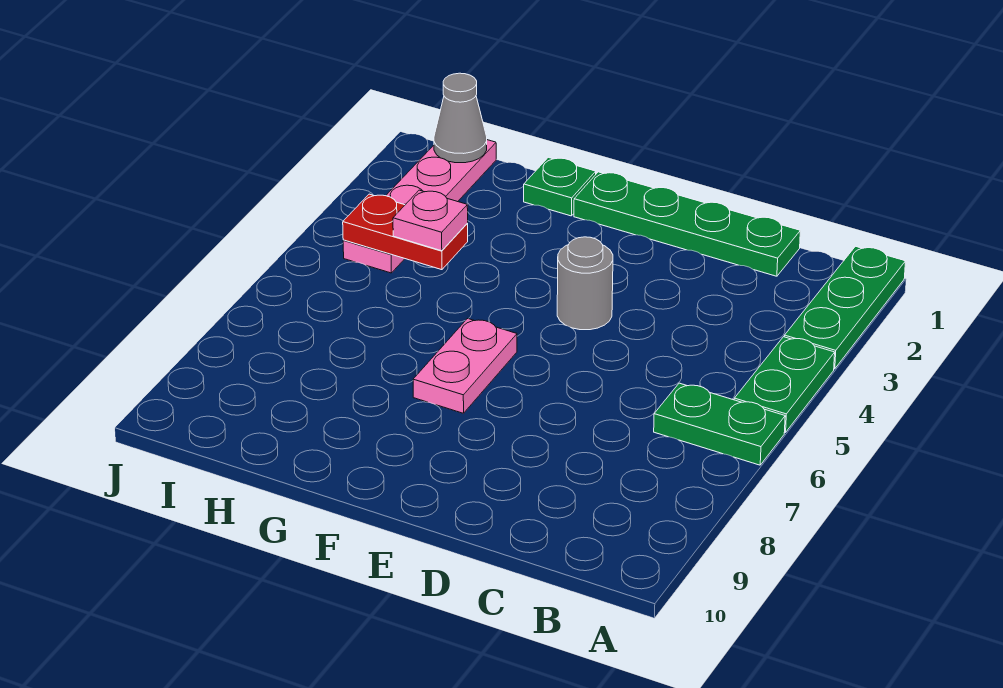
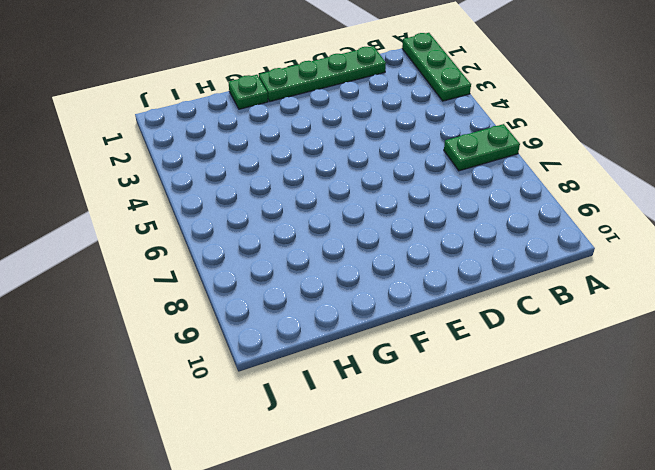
none -> green plate A4:A5 level 1
none -> grey round brick E4 level 1

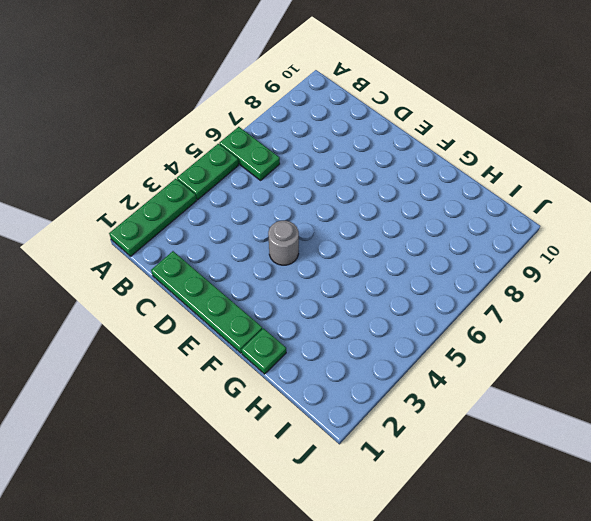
none -> pink plate F6:F7 level 1
none -> pink plate I1:I4 level 1

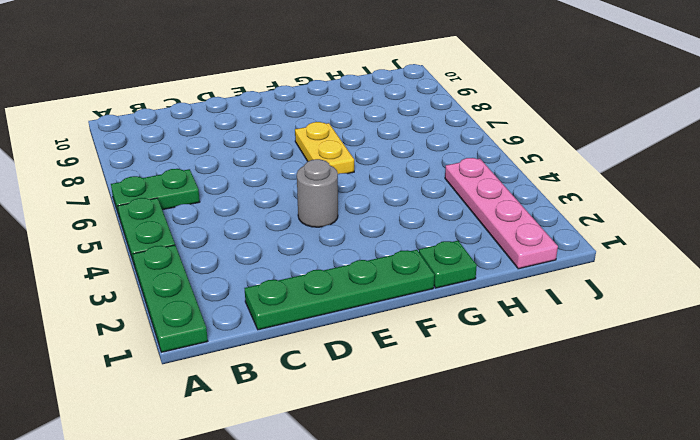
yellow plate F6:F7 level 1 -> pink plate F6:F7 level 1
none -> red plate H4:I4 level 2
none -> grey cone I1 level 2

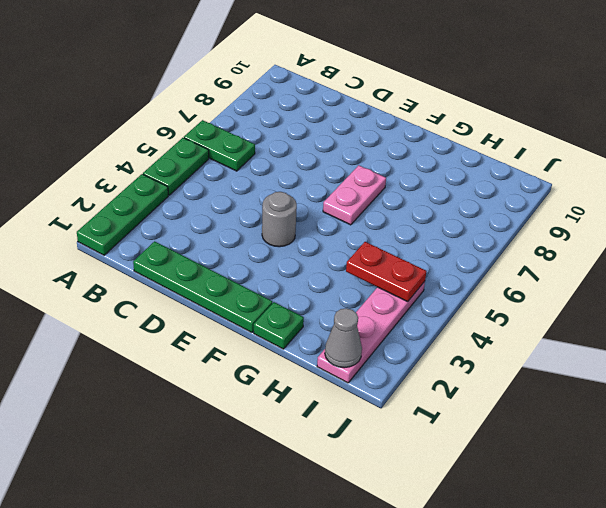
none -> pink plate H4 level 3

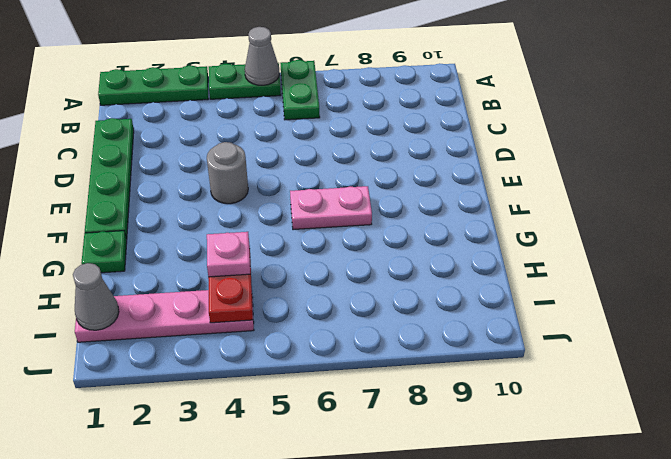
grey cone A5 level 2 -> none

